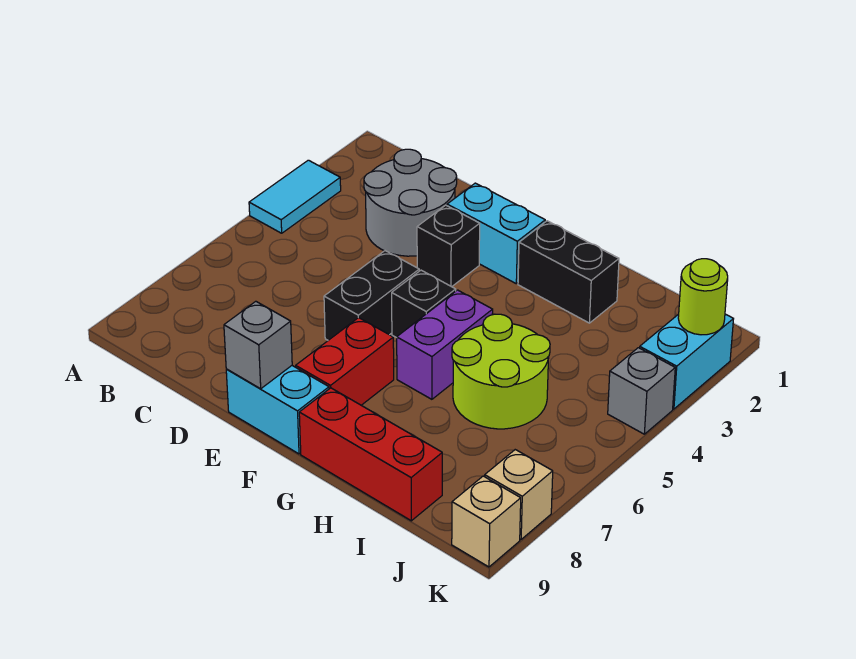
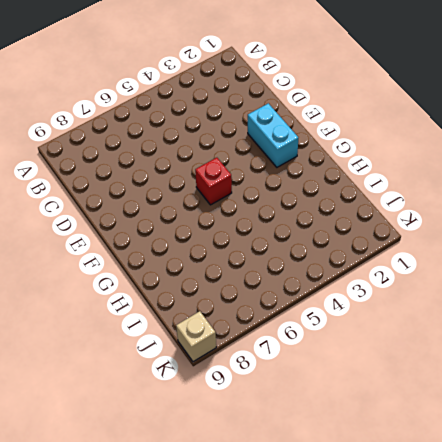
red brick F5 level 1 -> black brick F5 level 1
none -> cyan tile A3:A4 level 1
none -> grey round brick C2:D3 level 1
none -> black brick E3 level 1

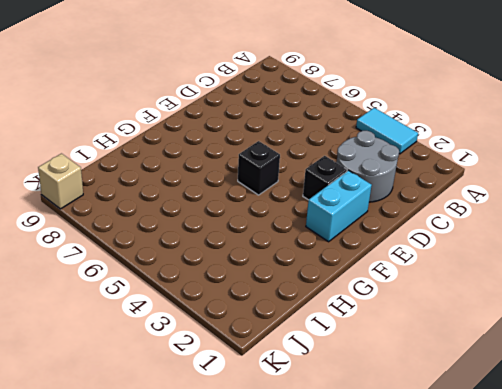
none -> black brick E5:E6 level 1
none -> cyan brick E9:F9 level 1
none -> red brick F7:F8 level 1

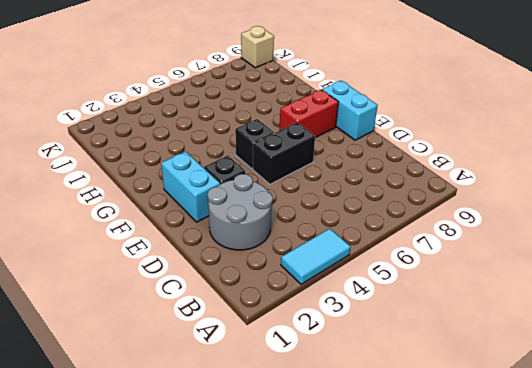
none -> black brick G2:H2 level 1
none -> purple brick G5:G6 level 1
none -> red brick G9:I9 level 1

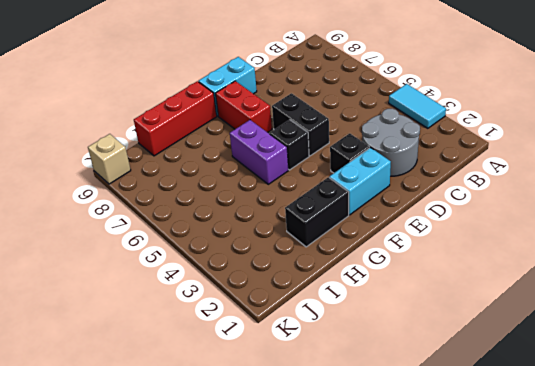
none -> lime round brick H5:I6 level 1
none -> cyan brick K2:K3 level 1
none -> grey brick K4 level 1

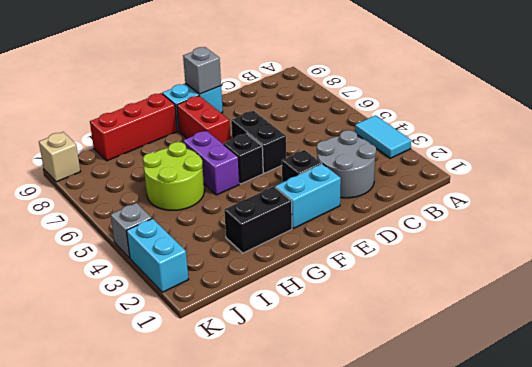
none -> tan brick K8 level 1
none -> lime round brick K2 level 2

